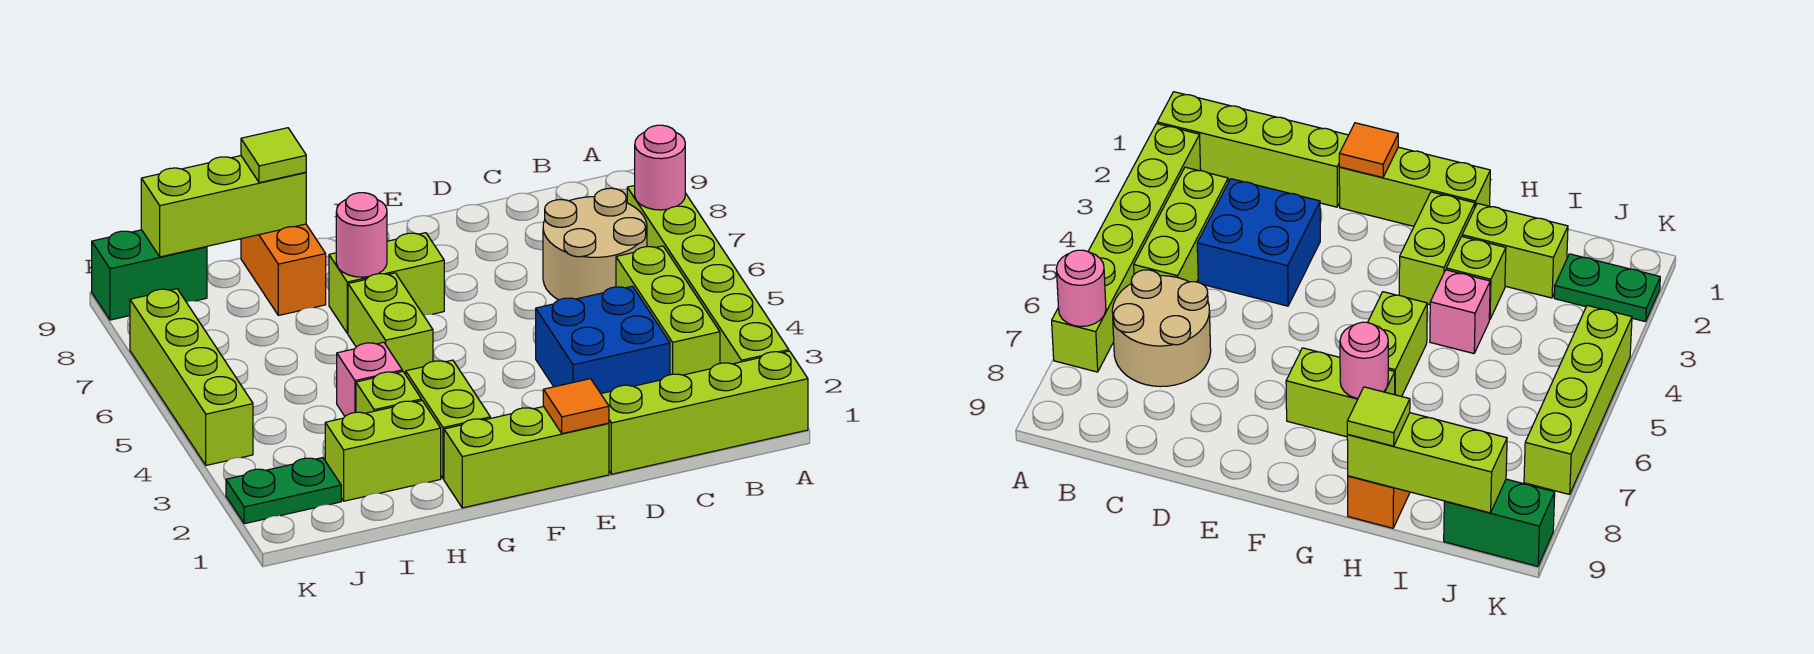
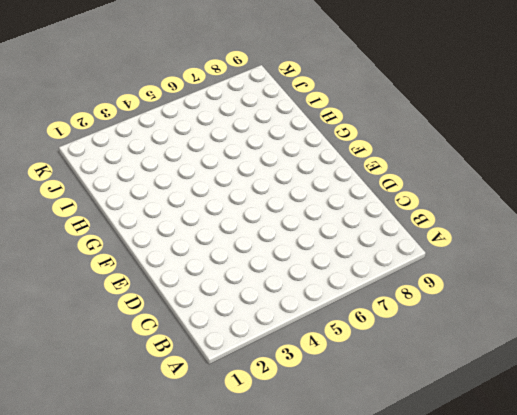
none -> lime brick A1:D1 level 1
none -> lime brick A2:A7 level 1
none -> lime brick B3:B5 level 1

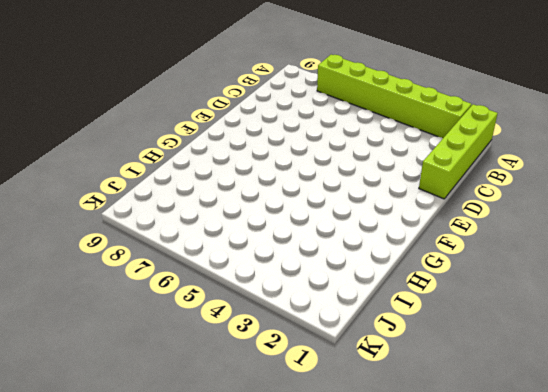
none -> lime brick B3:B5 level 1
none -> tan round brick B6:C7 level 1
none -> blue brick C3:D4 level 1

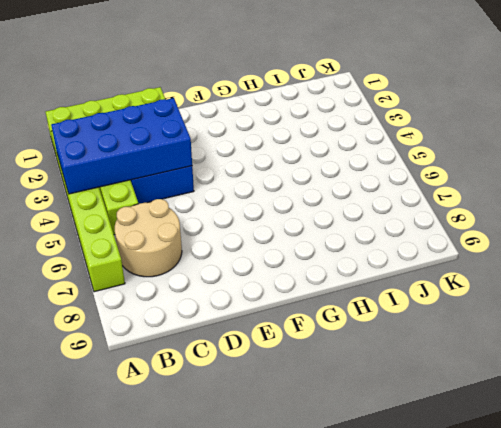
blue brick A3:D4 level 2 -> none
none -> lime brick E1:G1 level 1
none -> lime brick F7:G7 level 1
none -> lime brick G2:G3 level 1

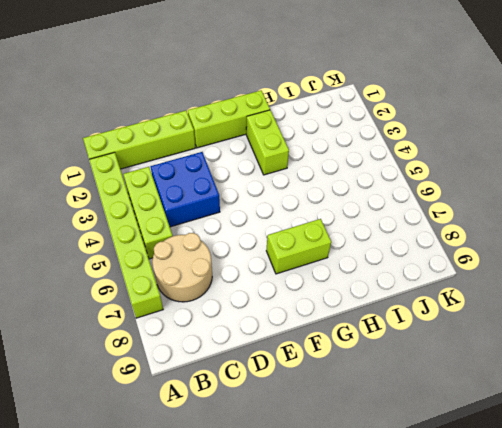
none -> lime brick G5:G6 level 1
none -> lime brick H2:I2 level 1
none -> lime brick H3 level 1

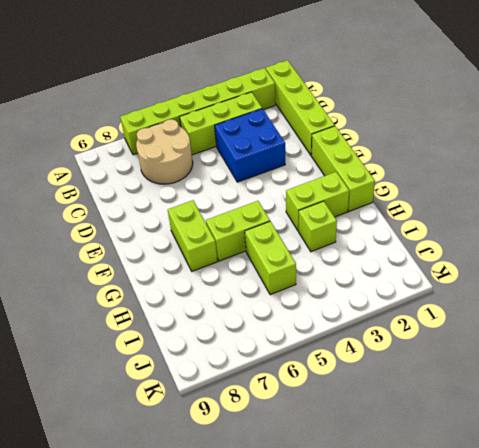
lime brick H5:I5 level 1 -> lime brick H2:I2 level 1
none -> pink brick H4 level 1
none -> orange brick H8:H9 level 1
none -> green plate J2:K2 level 1

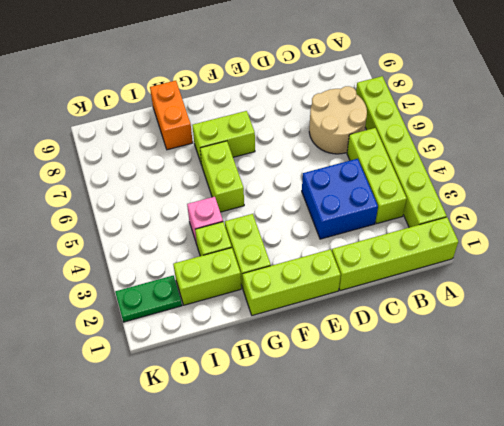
none -> green brick J9:K9 level 1
none -> lime brick K4:K7 level 1
none -> pink round brick A7 level 2

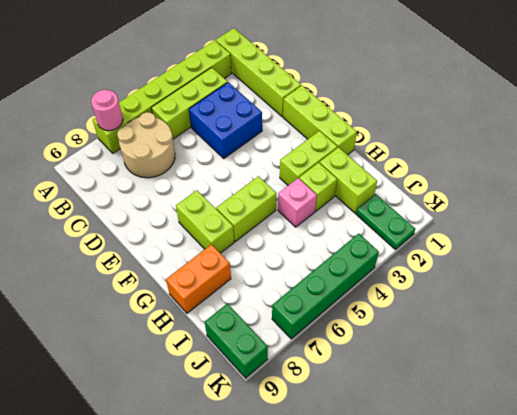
green brick K4:K7 level 1 -> lime brick K4:K7 level 1
none -> orange tile E1 level 2
none -> pink round brick G7 level 2
none -> lime brick H9:J9 level 2

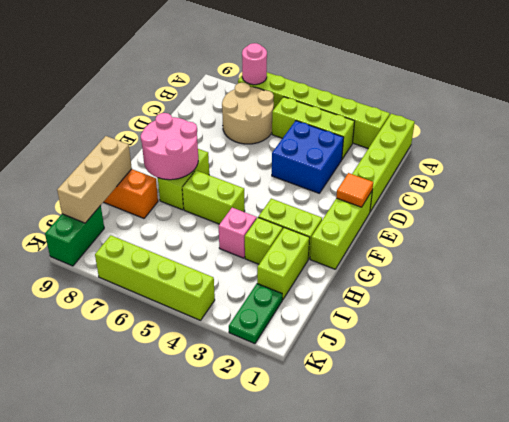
pink round brick F7:G8 level 2 -> pink round brick G7 level 2
tan brick H9:J9 level 2 -> lime brick H9:J9 level 2
none -> lime tile H9 level 3

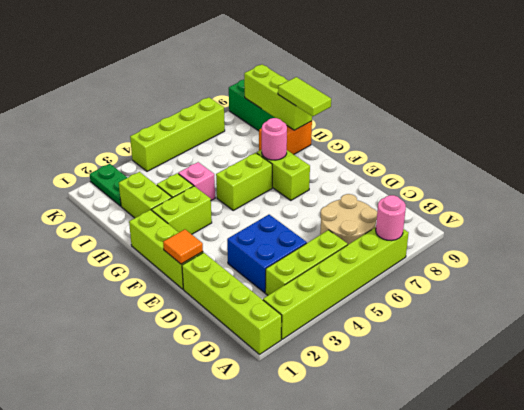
lime tile G9:H9 level 3 -> lime tile H9 level 3

